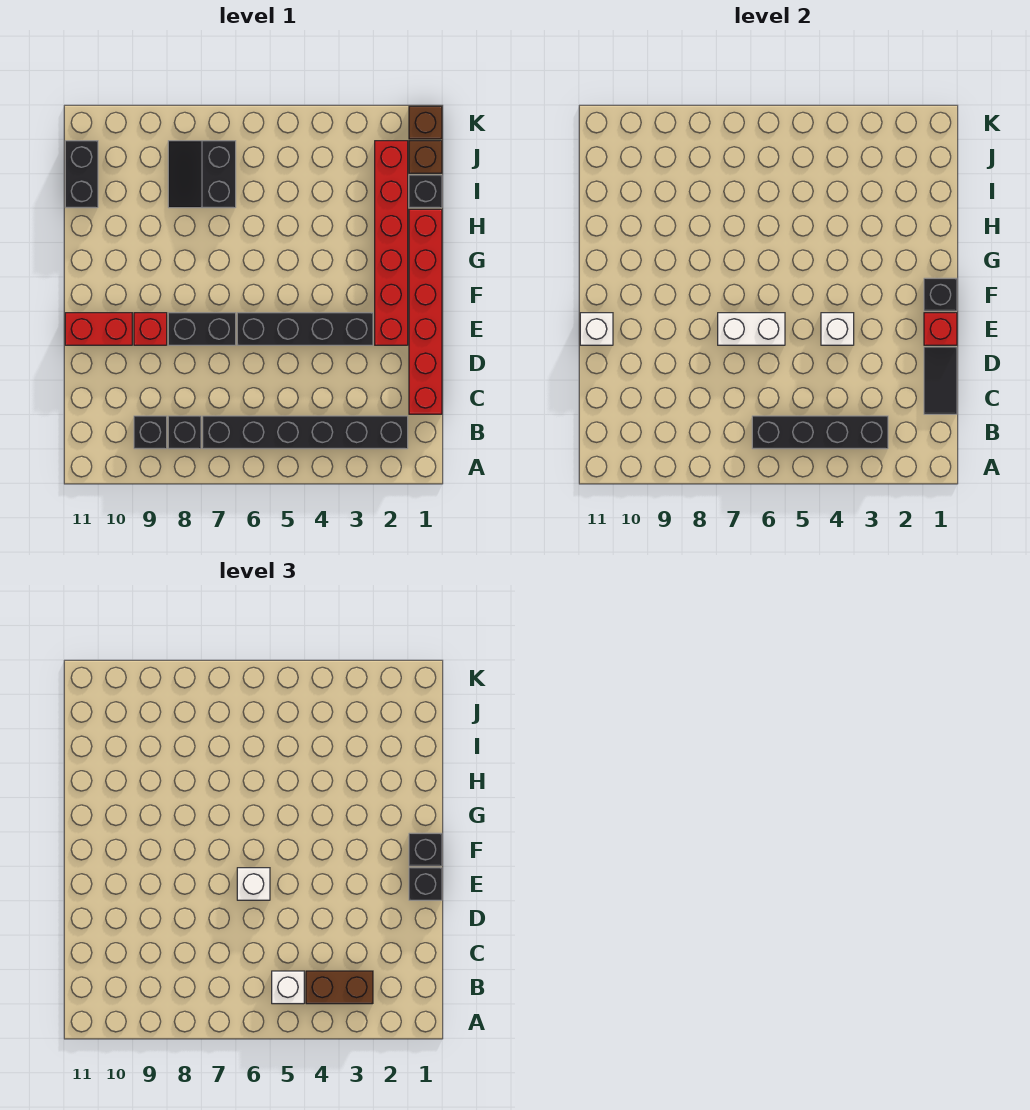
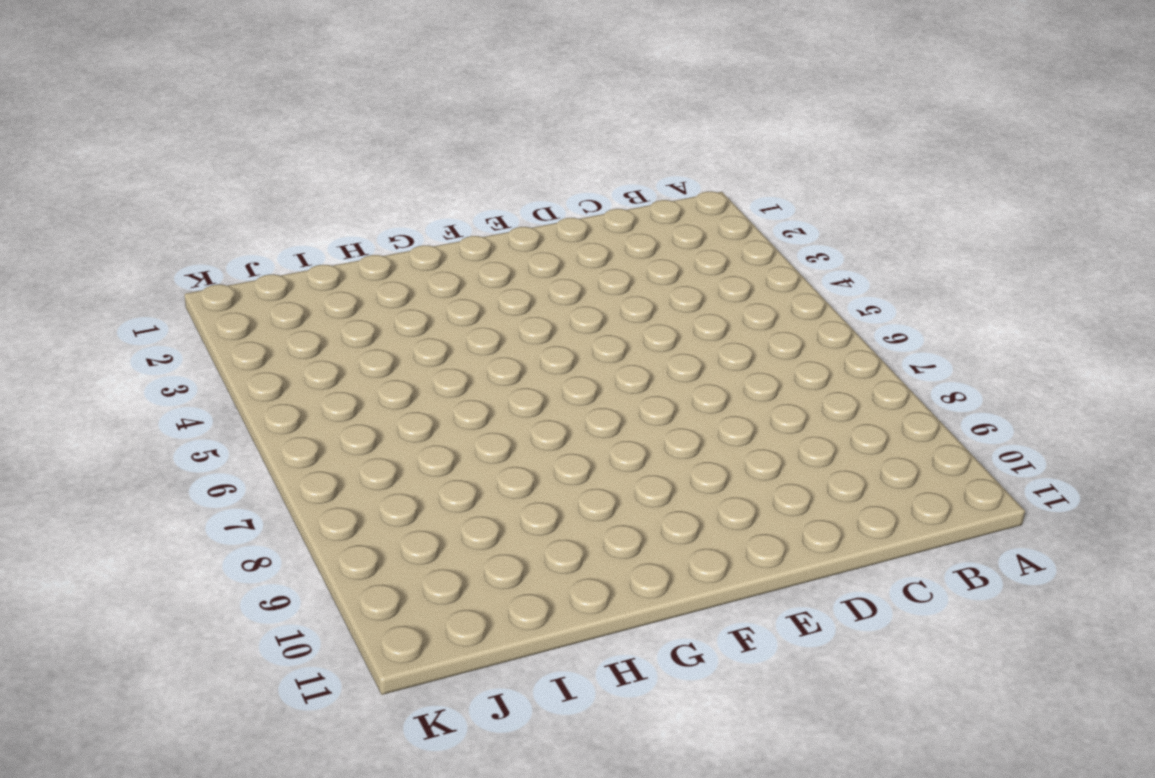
none -> black brick B2:B7 level 1
none -> black brick B8 level 1
none -> black brick B9 level 1

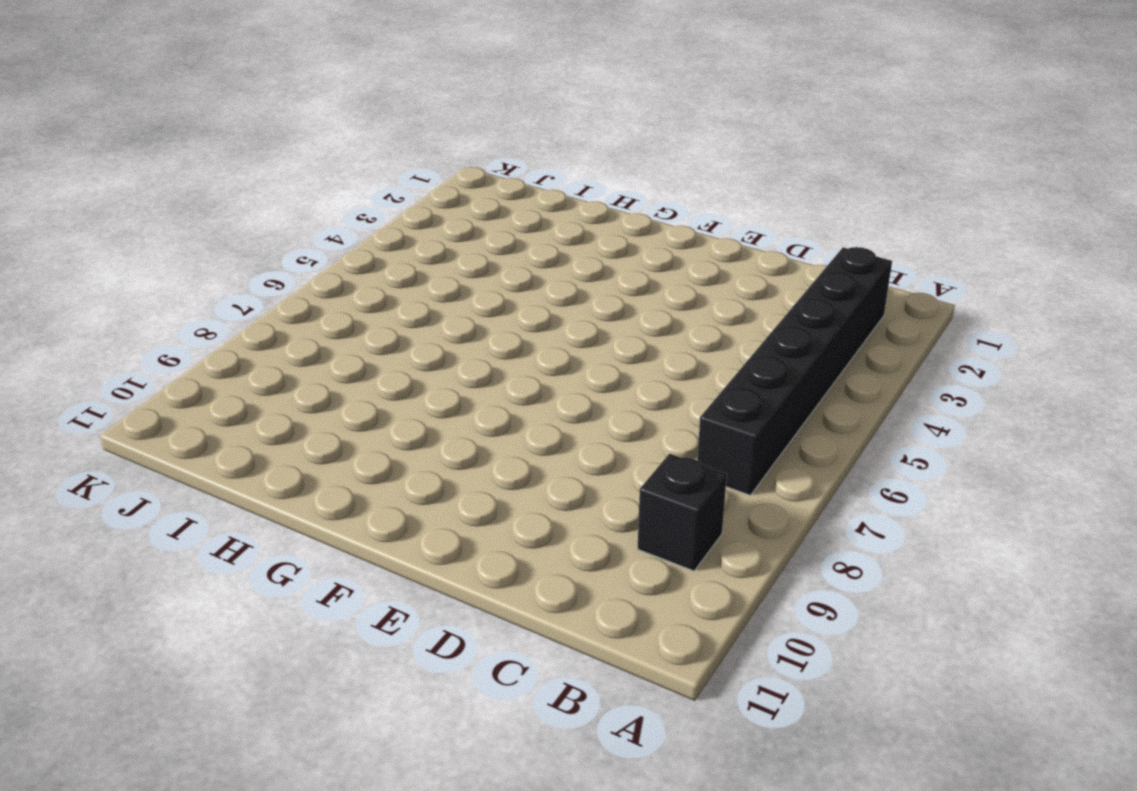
none -> black brick B8 level 1
none -> red brick C1:H1 level 1
none -> red brick E2:J2 level 1

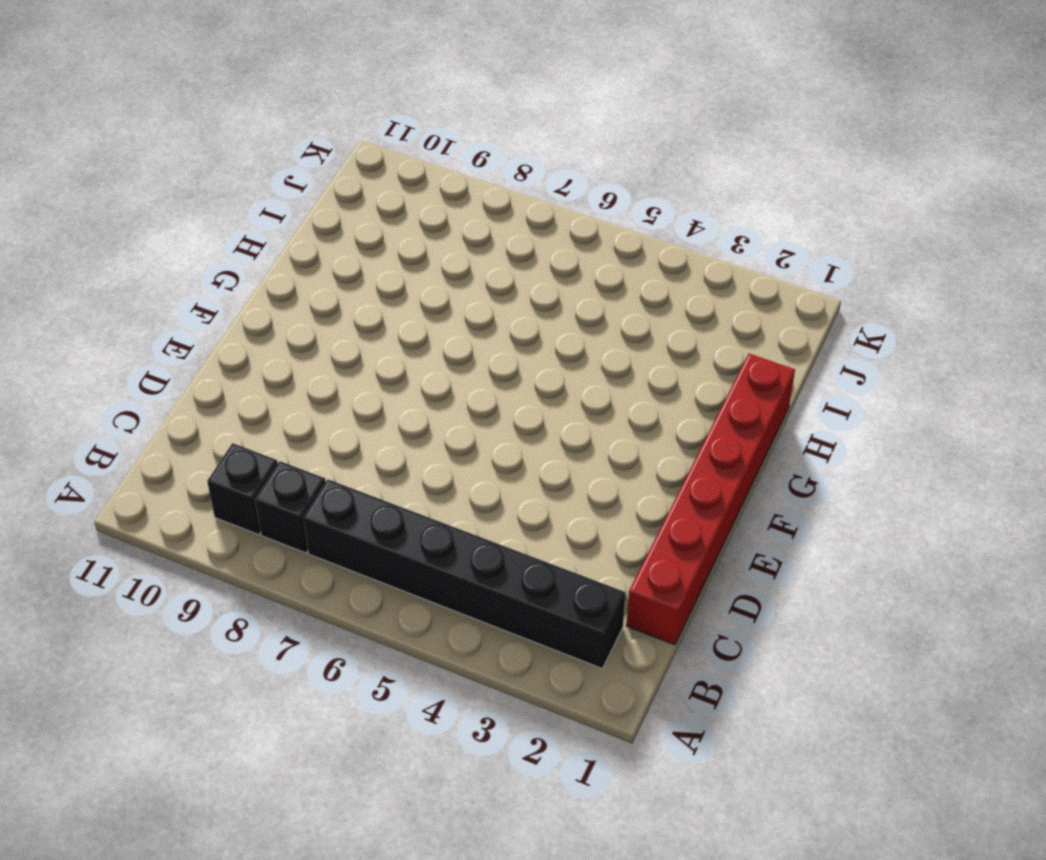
none -> red brick E2:J2 level 1
none -> black brick E3:E6 level 1
none -> black brick E7:E8 level 1

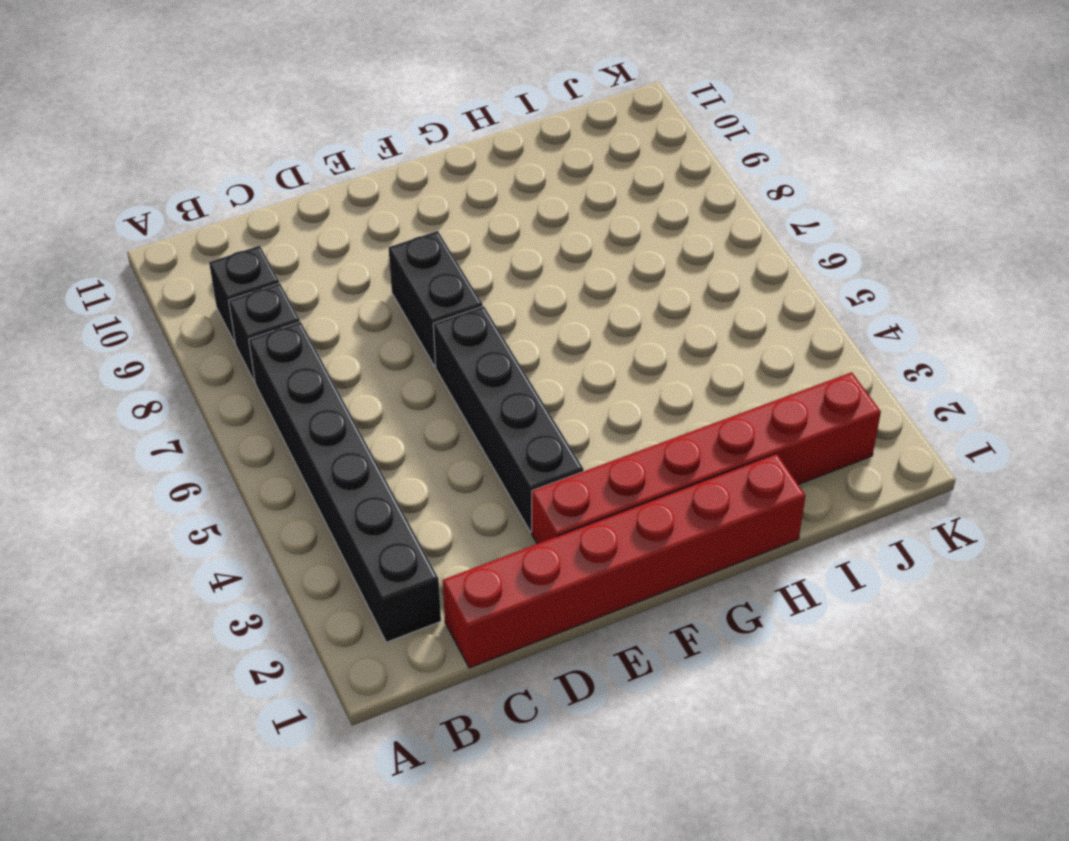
none -> red brick E9 level 1
none -> red brick E10:E11 level 1
none -> black brick I1 level 1

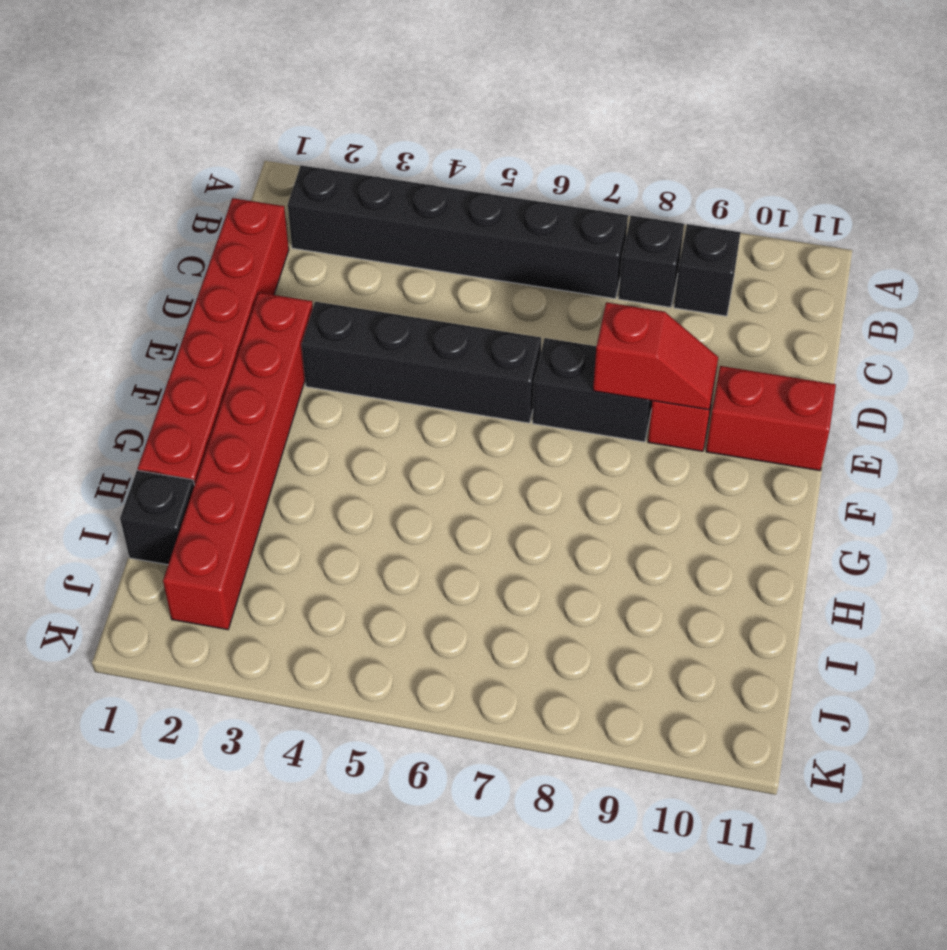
red slope E8:E9 level 2 top 8 -> none
none -> black slope I7:J8 level 1 top 7
none -> black brick I11:J11 level 1
none -> brown brick J1 level 1

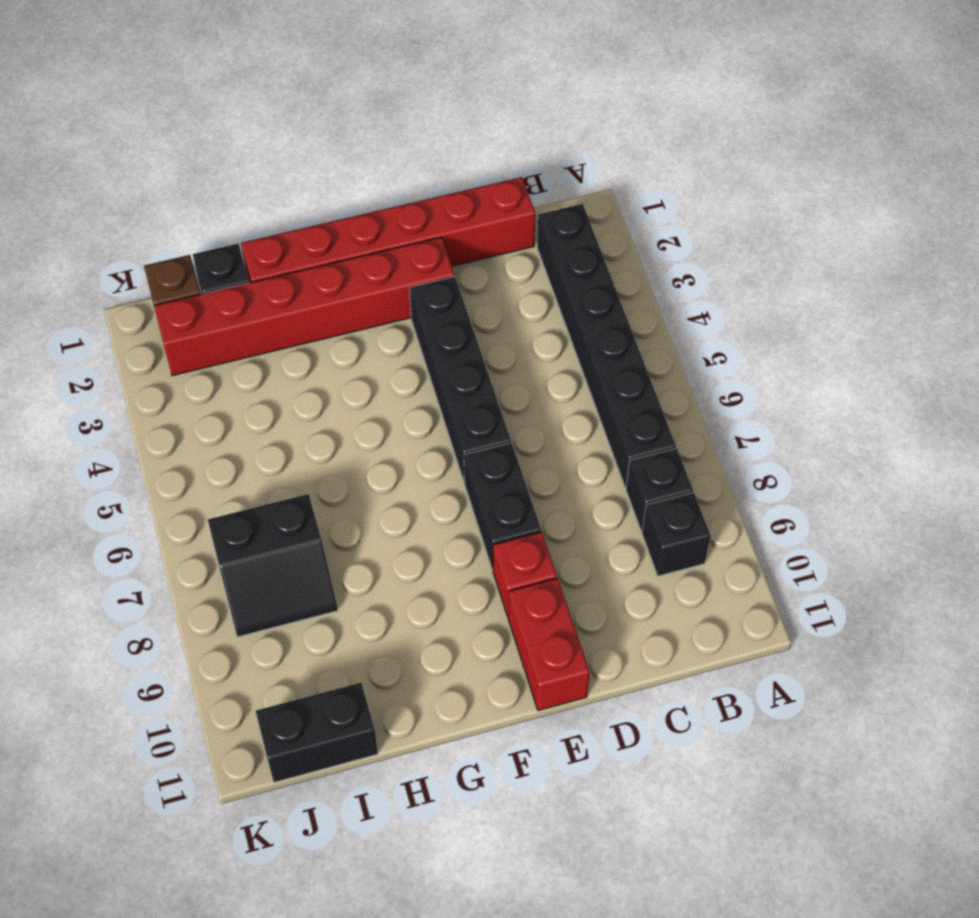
none -> brown brick K1 level 1
none -> black brick B3:B6 level 2
none -> black tile C1:D1 level 2

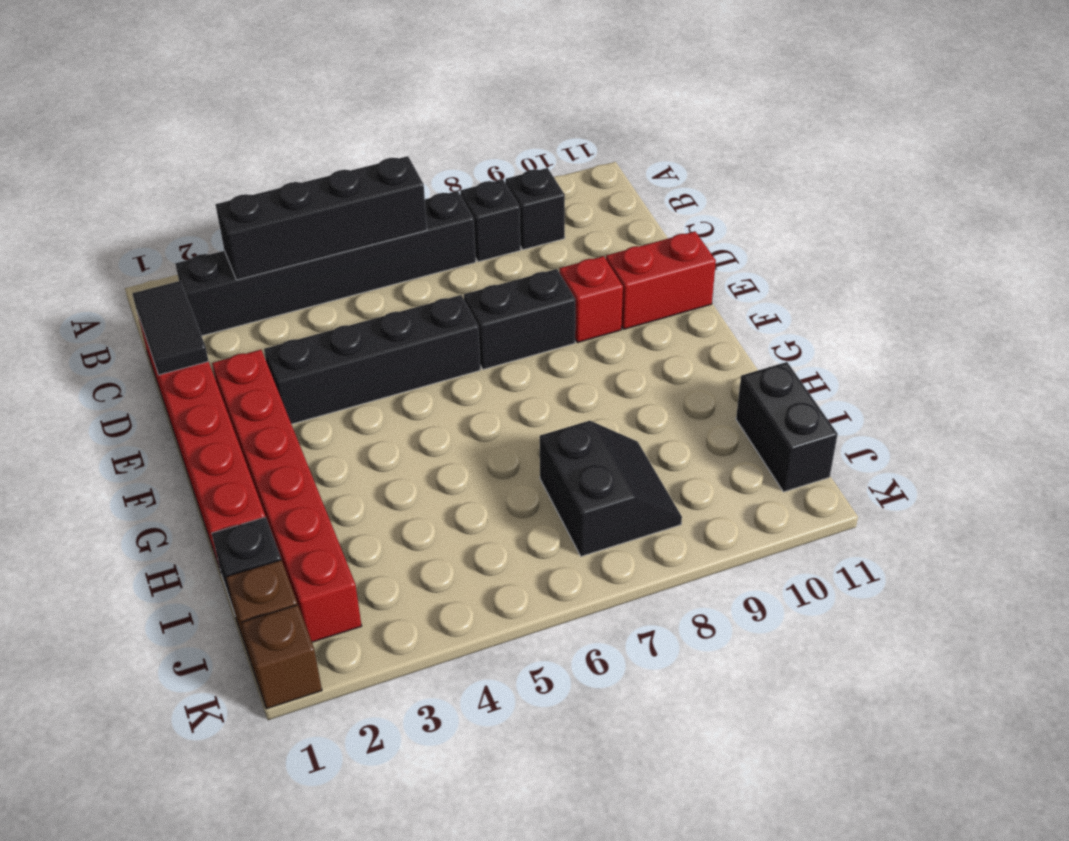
none -> red brick E1 level 2
none -> white brick E4 level 2
none -> white brick E6:E7 level 2

